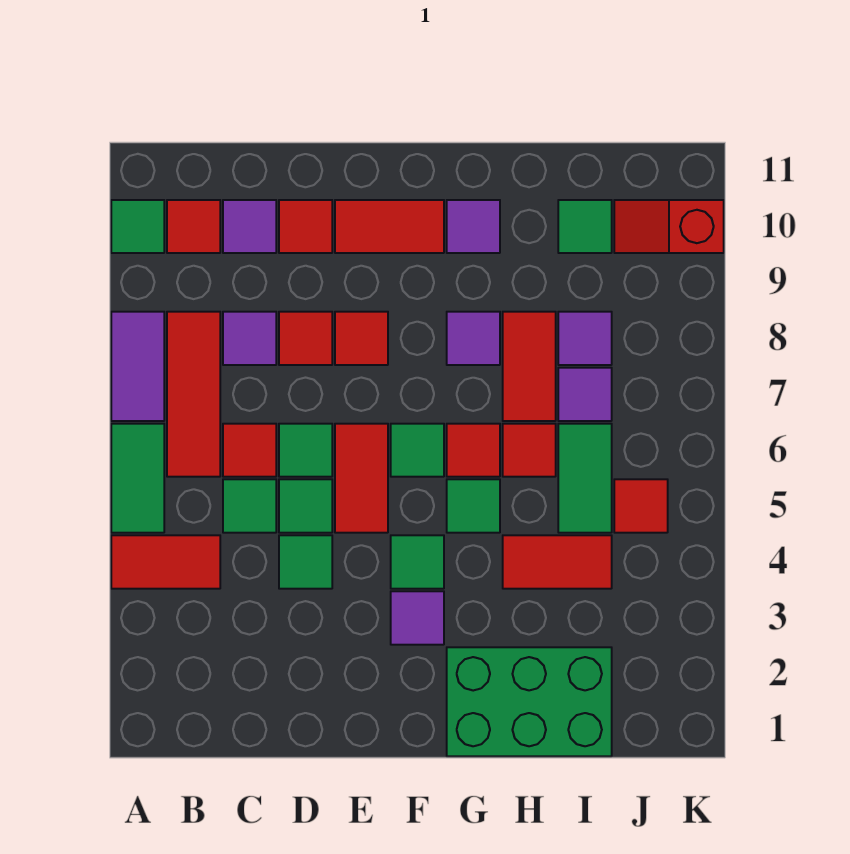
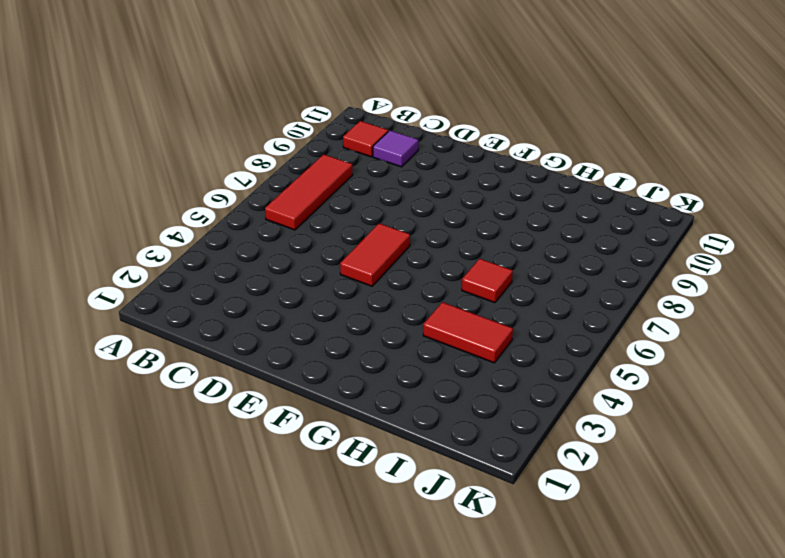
none -> red tile A4:B4 level 1
none -> green tile A5:A6 level 1
none -> purple tile A7:A8 level 1
none -> green tile A10 level 1

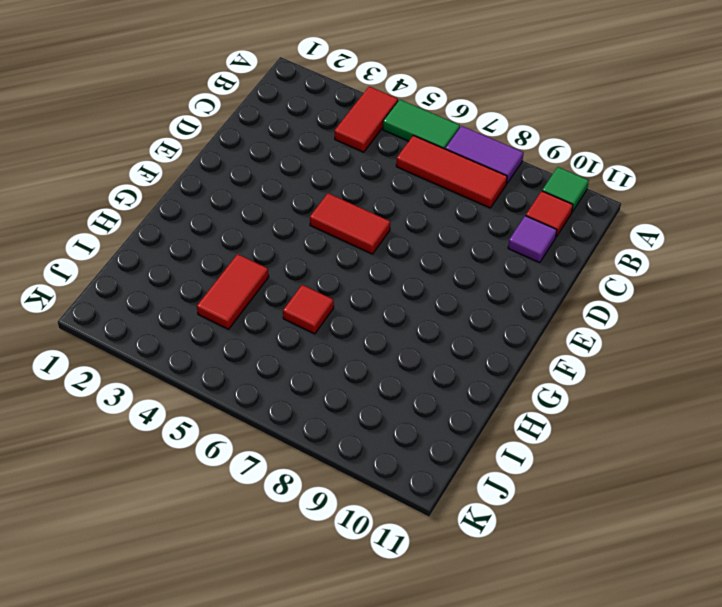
none -> green tile C5 level 1
none -> red tile C6 level 1
none -> purple tile C8 level 1
none -> green tile D4 level 1

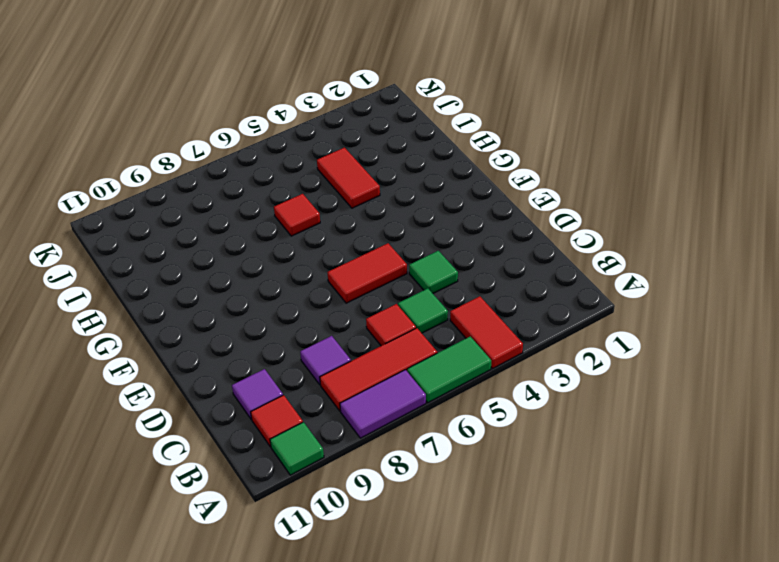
none -> green tile D5 level 1
none -> green tile D6 level 1
none -> red tile D8 level 1
none -> red tile D10 level 1

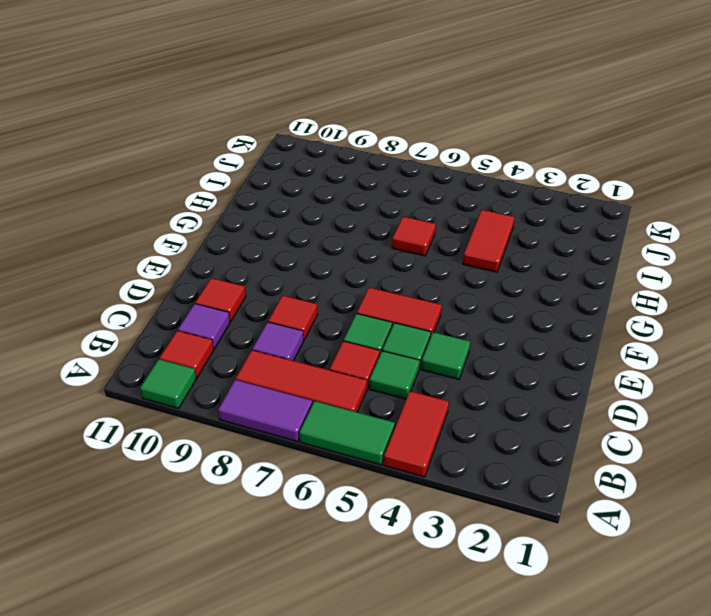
none -> red tile E8 level 1
none -> red tile E10:F10 level 1
none -> purple tile F3 level 1
none -> green tile F4 level 1

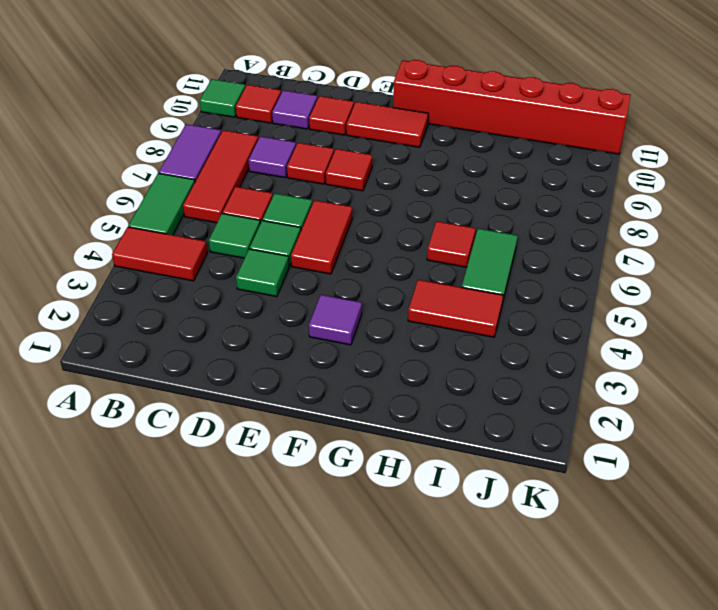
red brick F11:K11 level 1 -> none
none -> green tile F4 level 1
none -> green tile F6 level 1
none -> green brick G1:I2 level 1
none -> green tile G5 level 1

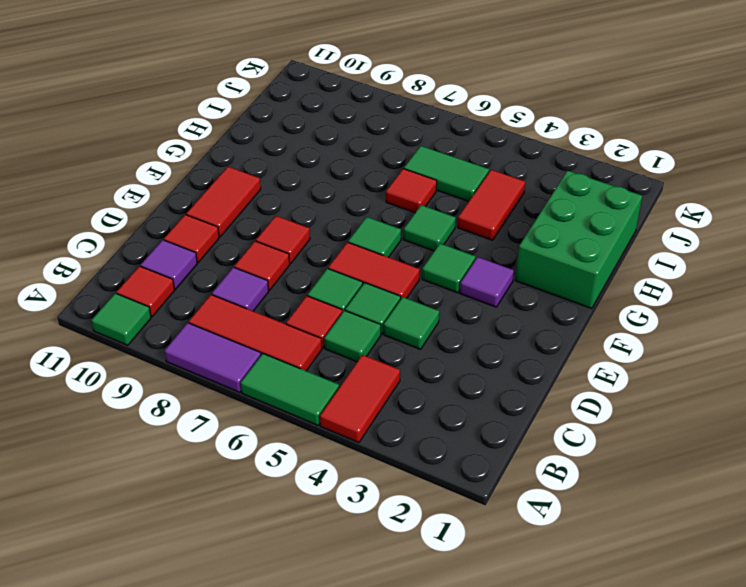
none -> red tile G6 level 1
none -> purple tile G8 level 1
none -> purple tile G10 level 1
none -> red tile H7:H8 level 1

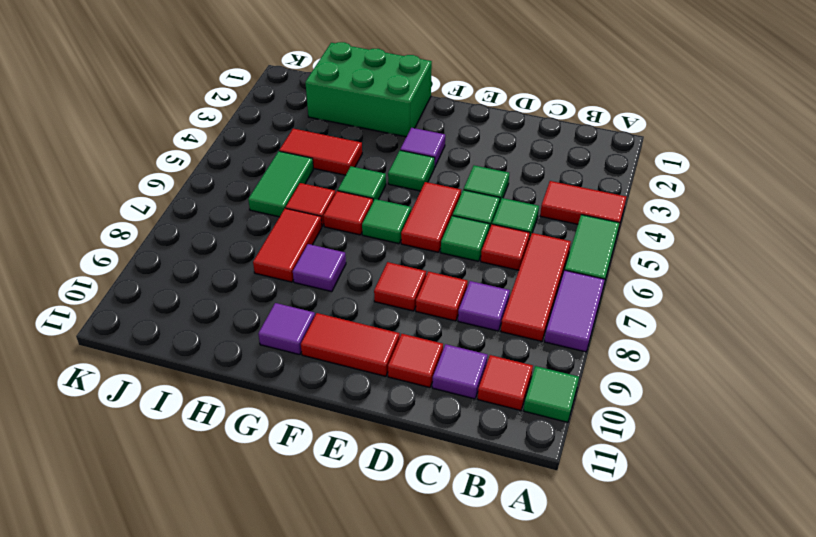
none -> purple tile I7 level 1
none -> purple tile I8 level 1
none -> green tile I10 level 1
none -> red tile J5 level 1

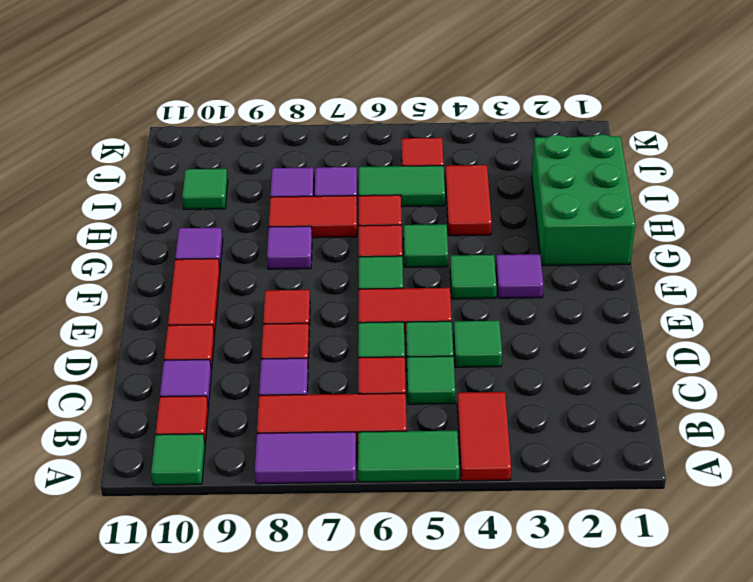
none -> red slope J10:K10 level 1 top K

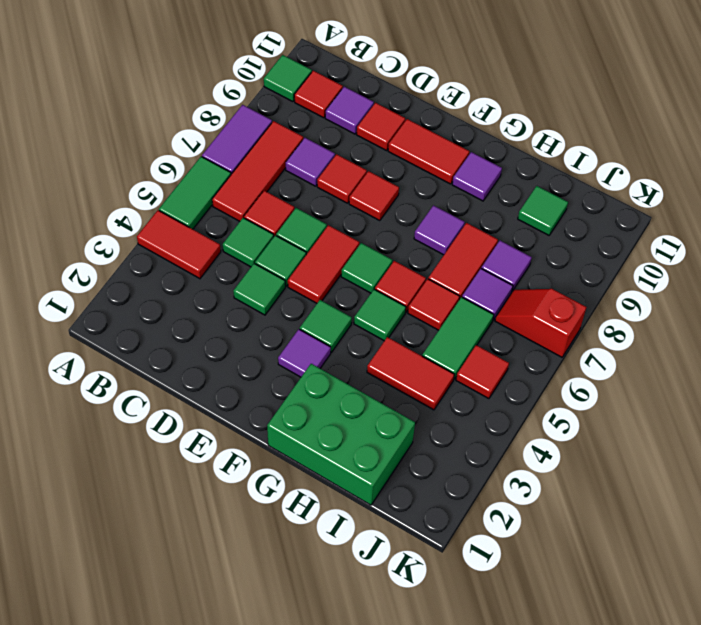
red slope J7:K7 level 1 top K -> red slope J10:K10 level 1 top K

